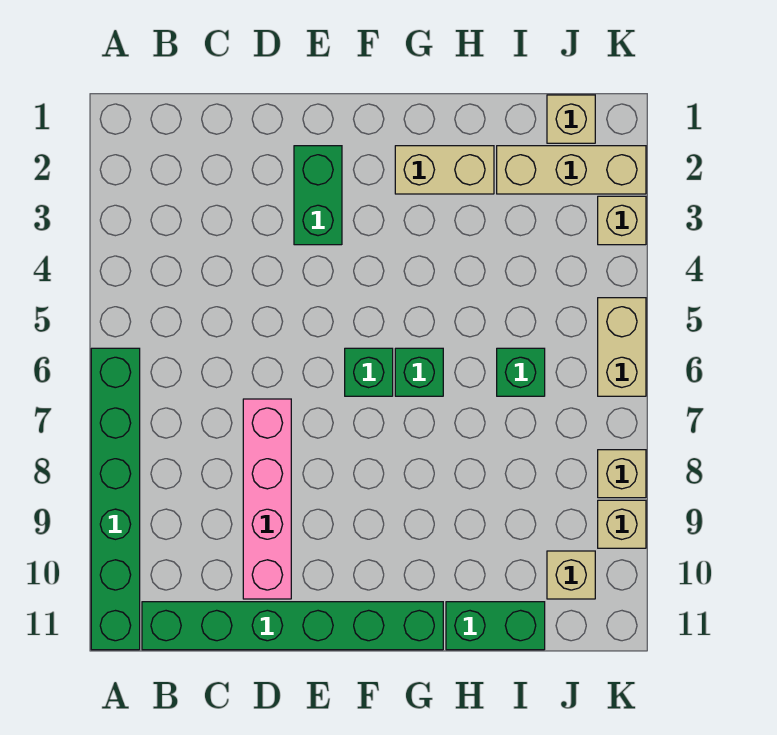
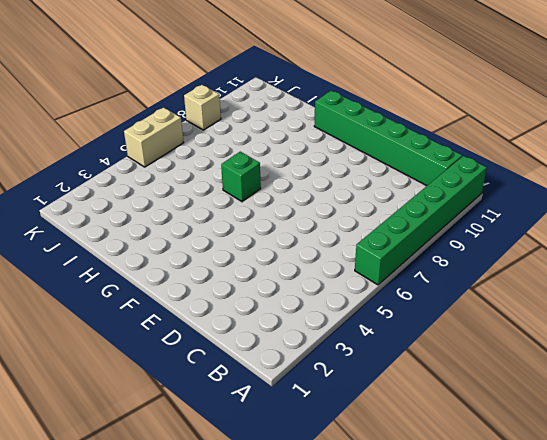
none -> pink brick D7:D10 level 1
none -> green brick E2:E3 level 1
none -> green brick F6 level 1

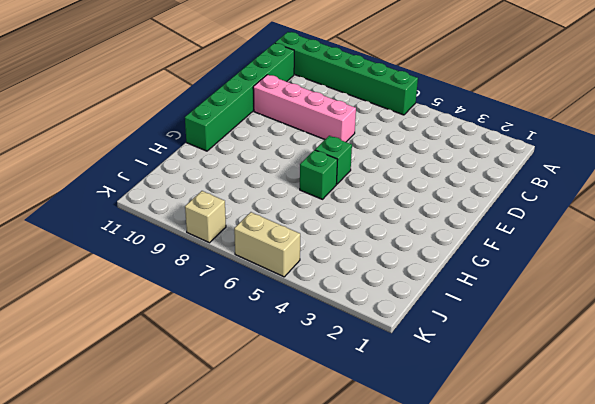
none -> green brick E2:E3 level 1
none -> tan brick G2:H2 level 1
none -> green brick H11:I11 level 1

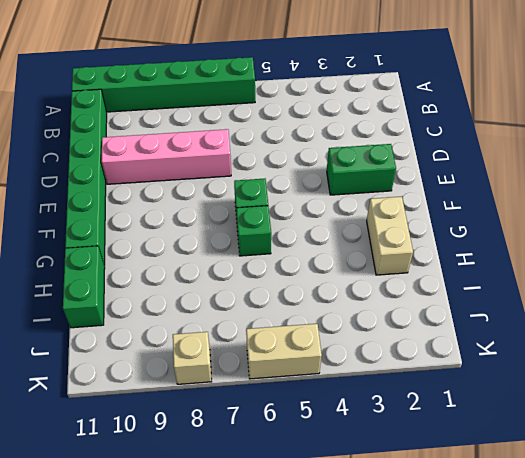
none -> tan brick I2:K2 level 1
none -> green brick I6 level 1
none -> tan brick J1 level 1

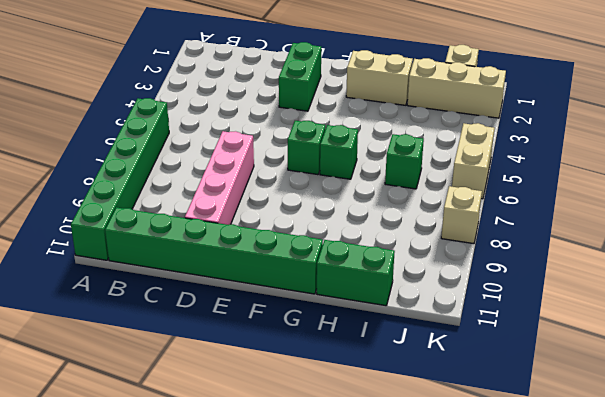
none -> tan brick J10 level 1
none -> tan brick K3 level 1
none -> tan brick K9 level 1

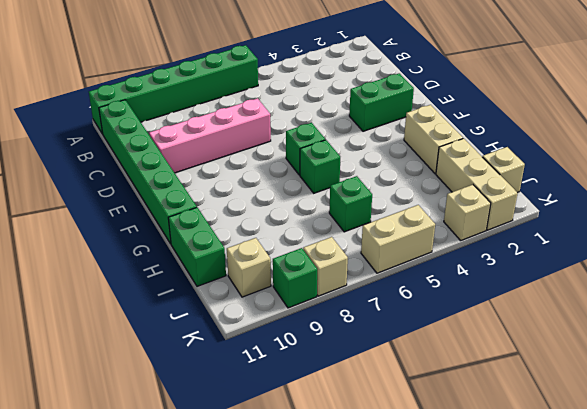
green brick K9 level 1 -> tan brick K9 level 1

